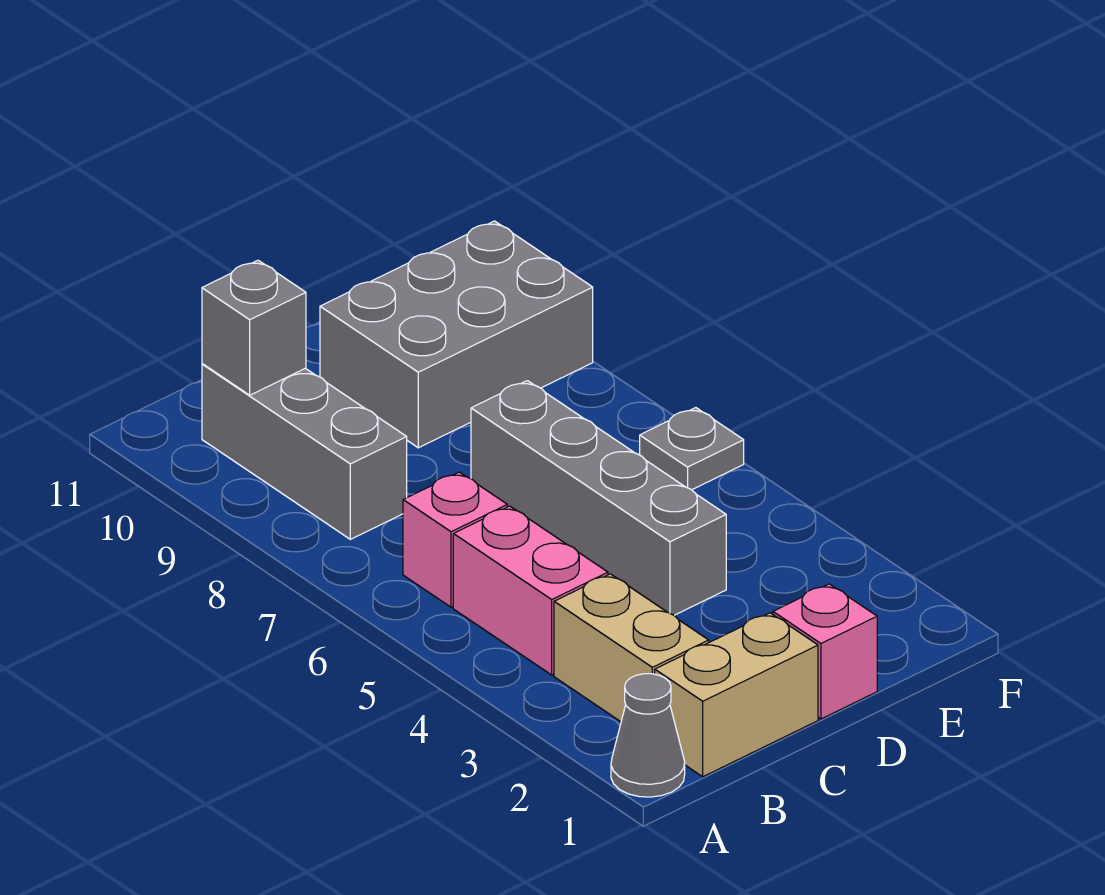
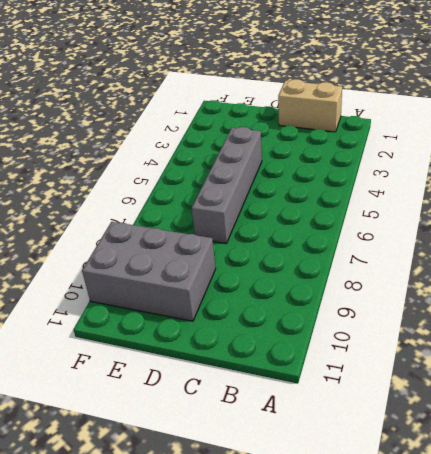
none -> grey cone A1 level 1
none -> tan brick B2:B3 level 1

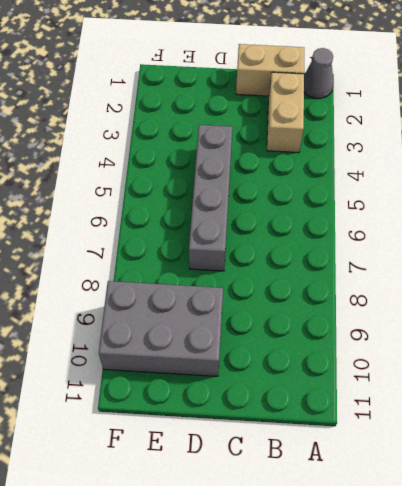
none -> pink brick B4:B5 level 1
none -> pink brick B6 level 1

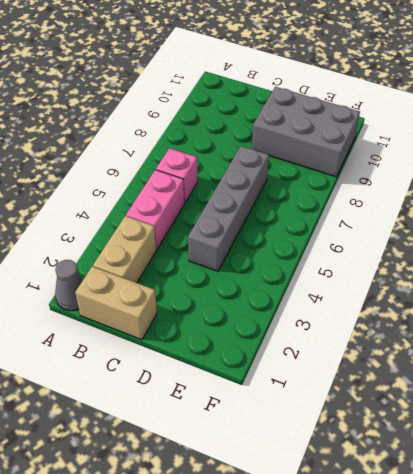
none -> grey brick B8:B10 level 1
none -> pink brick D1 level 1

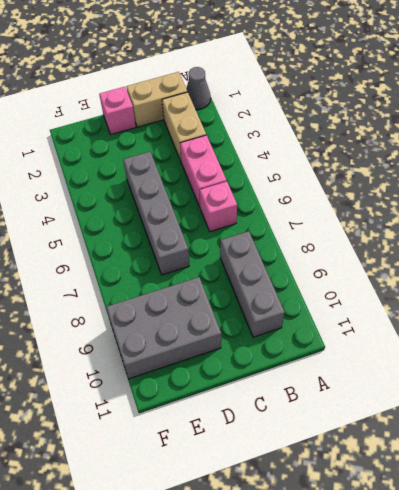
none -> grey plate F6 level 1
none -> grey brick B10 level 2

